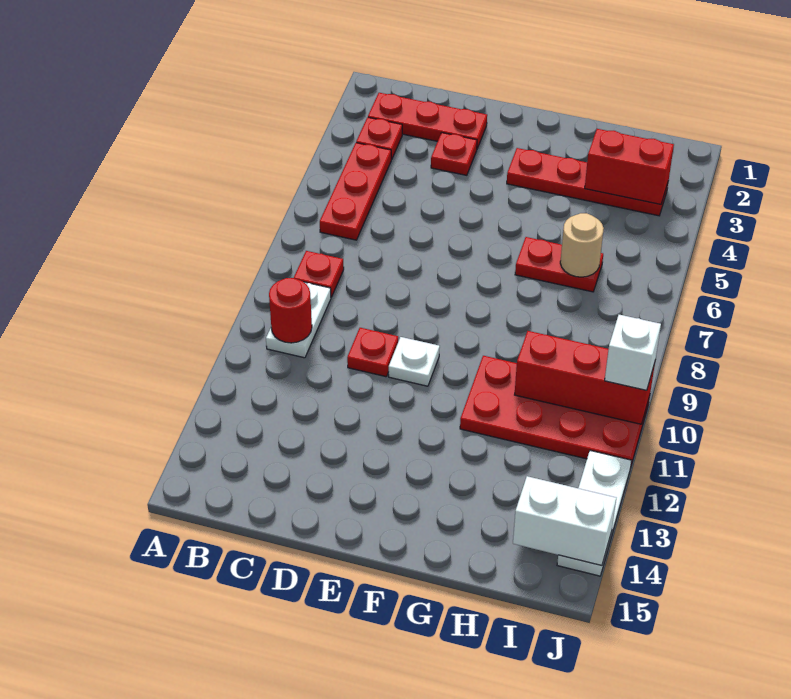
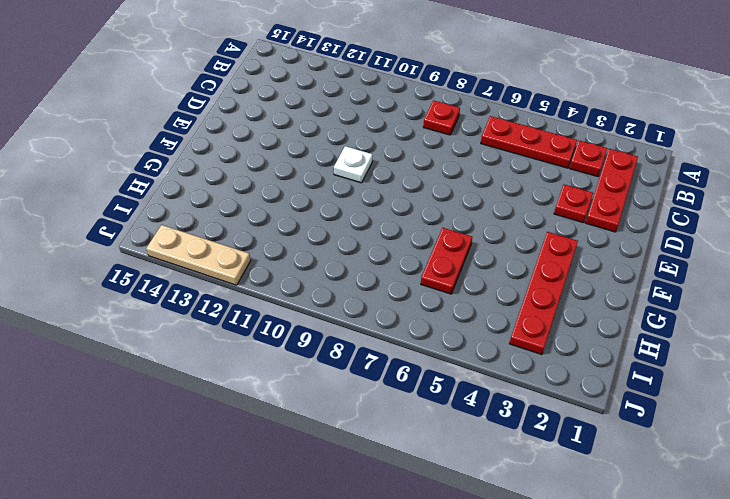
tan plate J12:J14 level 1 -> white plate J12:J14 level 1
none -> white plate B9:B10 level 1
none -> red plate D10 level 1
none -> red plate G10:J11 level 1

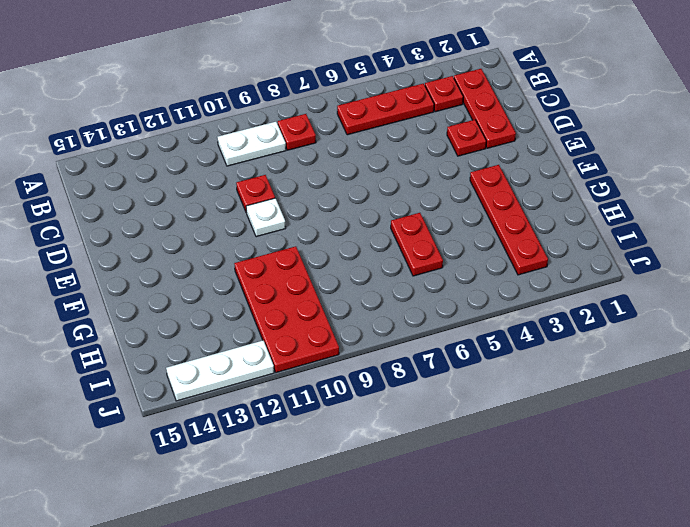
none -> red round brick B10 level 2
none -> red brick H3:I3 level 2
none -> tan round brick H6 level 2

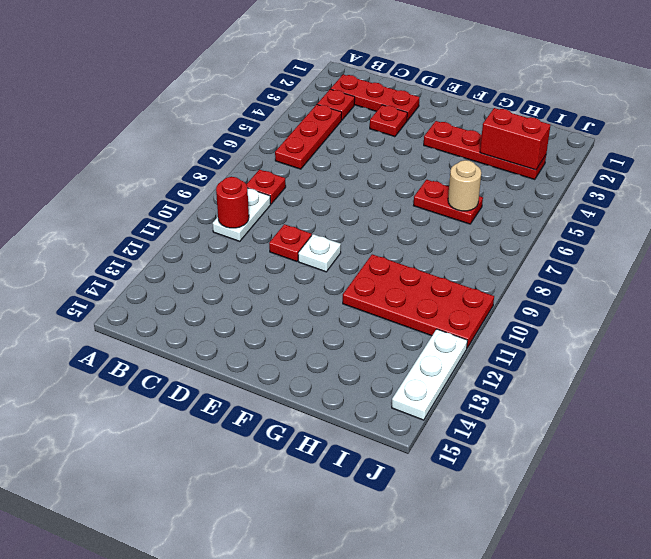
none -> red brick H10:J10 level 2
none -> white brick I14:J14 level 2
none -> white brick J10 level 3

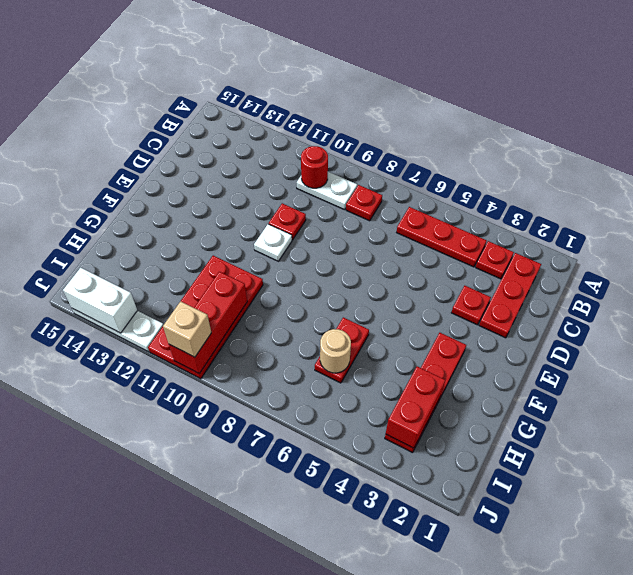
tan brick J10 level 3 -> white brick J10 level 3
white brick J13:J14 level 2 -> white brick I14:J14 level 2

